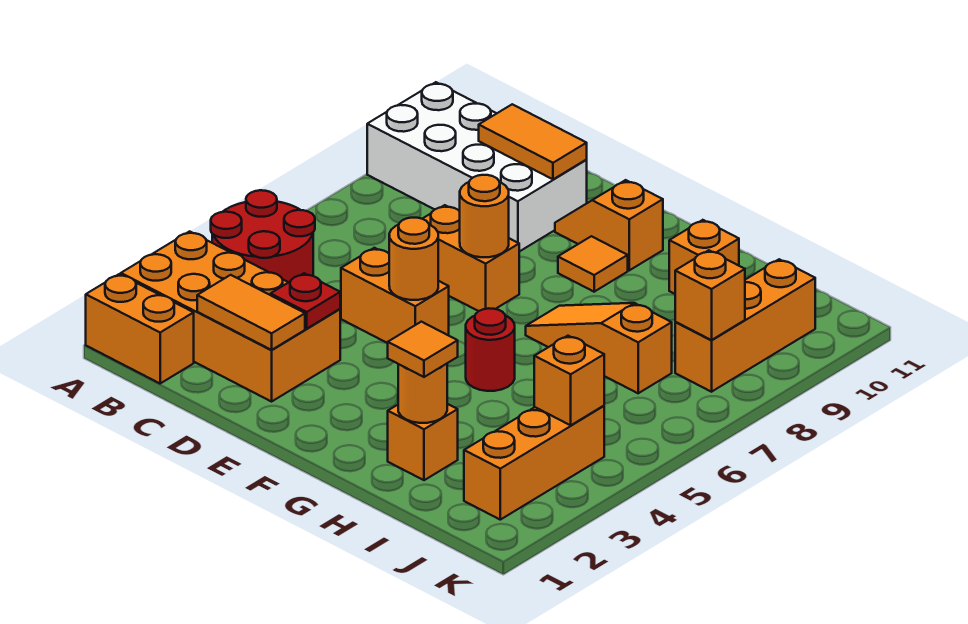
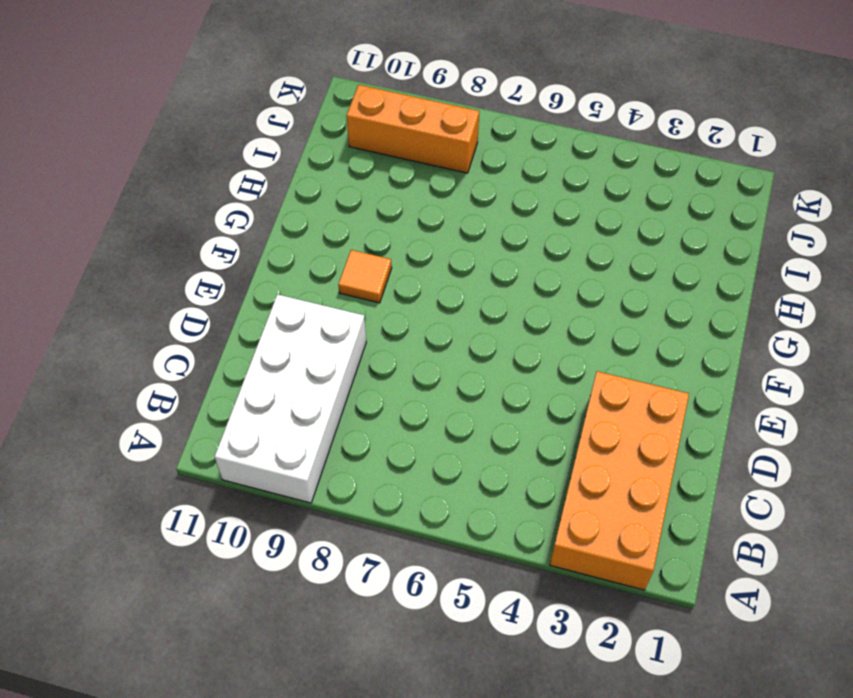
none -> orange brick A1:B1 level 1
none -> red round brick A4:B5 level 1
none -> orange brick D5:E5 level 1

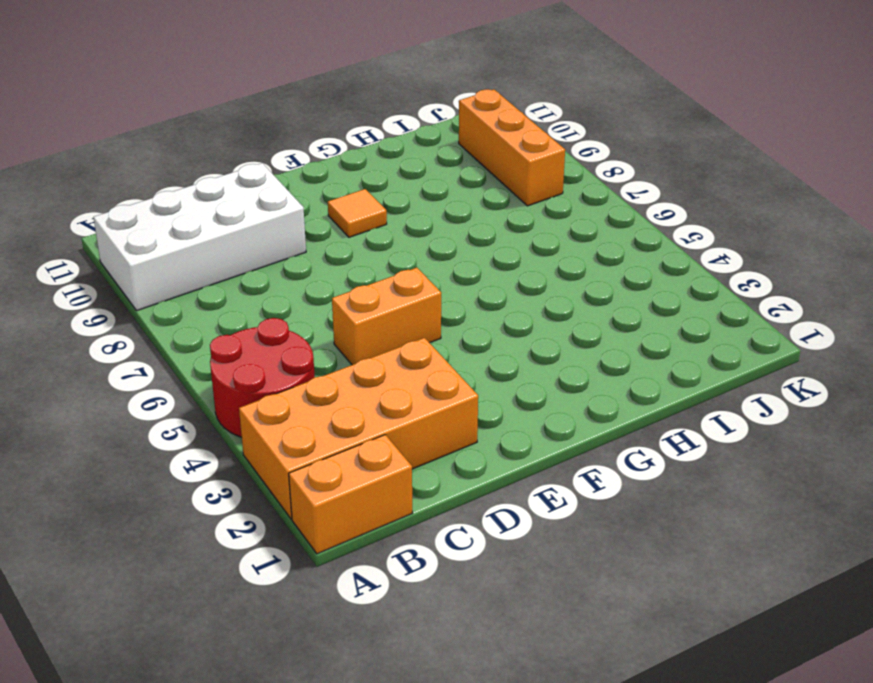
none -> orange brick D7:E7 level 1
none -> orange slope E10:F10 level 1 top F
none -> red round brick G5 level 1

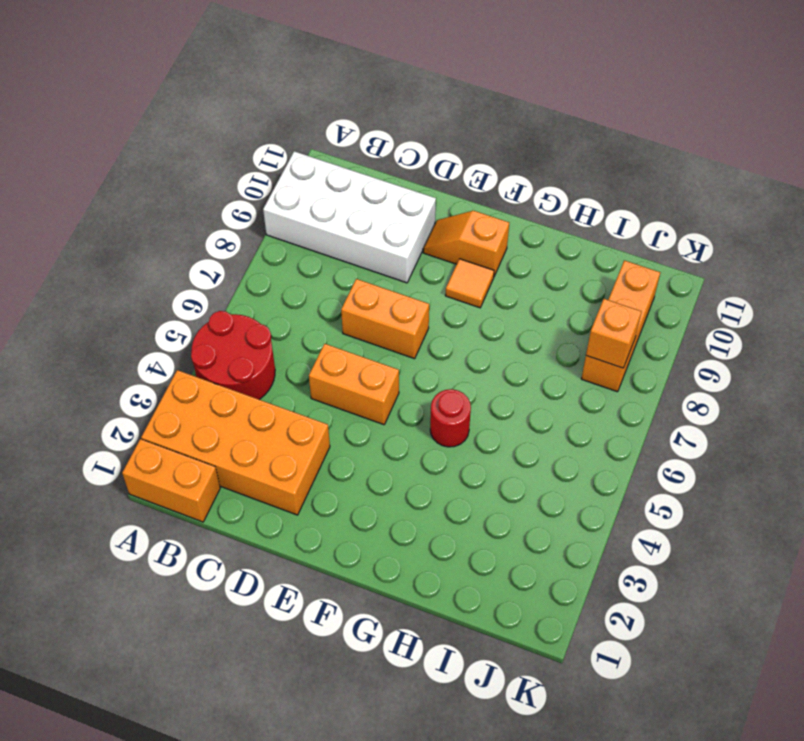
none -> orange slope G7:I7 level 1 top I
none -> orange brick H2 level 1
none -> orange brick H10 level 1

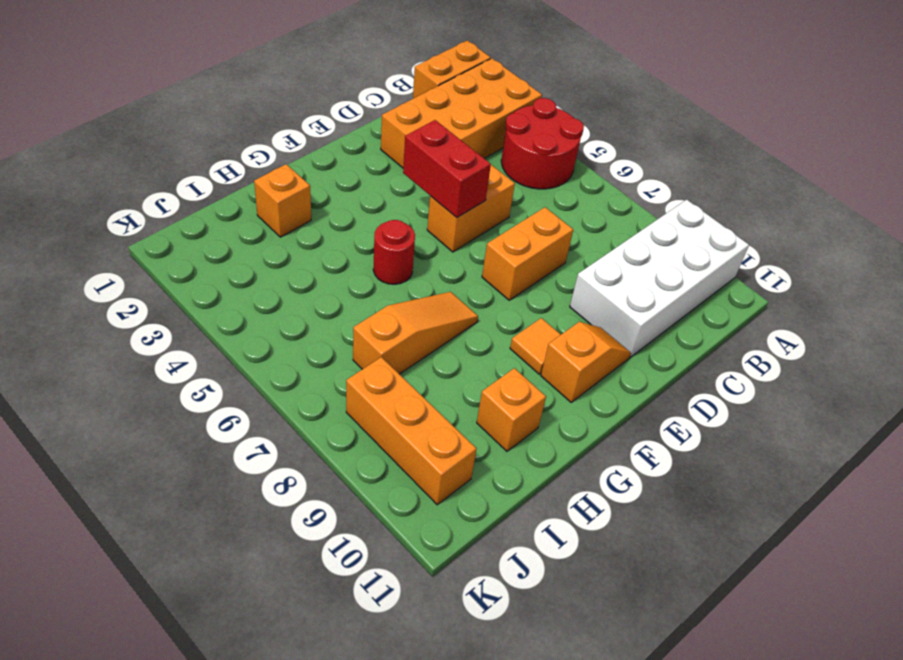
red brick E4:E5 level 2 -> orange round brick E5 level 2
none -> orange brick J2:J4 level 1
none -> orange tile C2:D2 level 2
none -> orange tile C10:D10 level 2

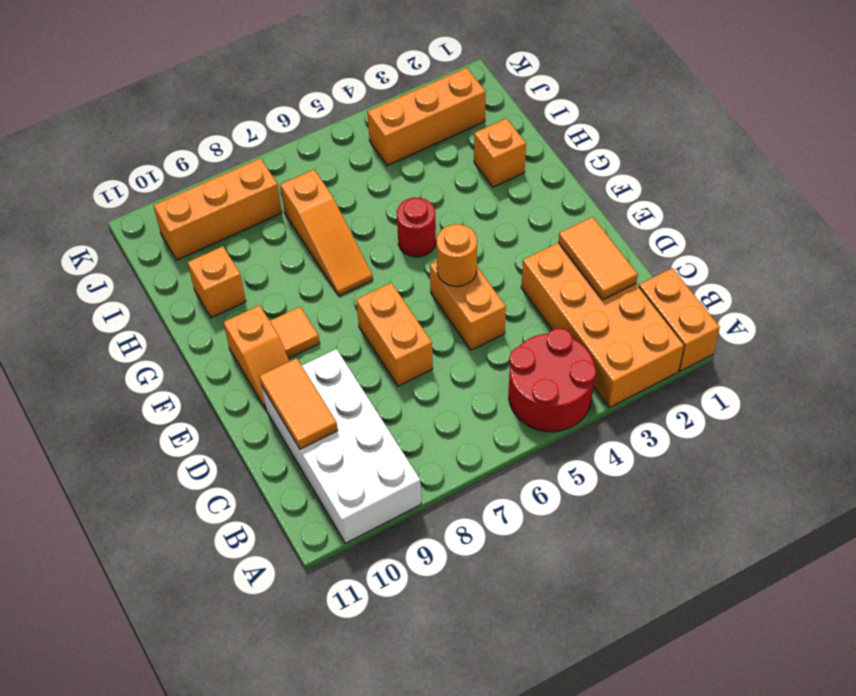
none -> red plate D3 level 2
none -> orange round brick E7 level 2
none -> orange round brick H2 level 2

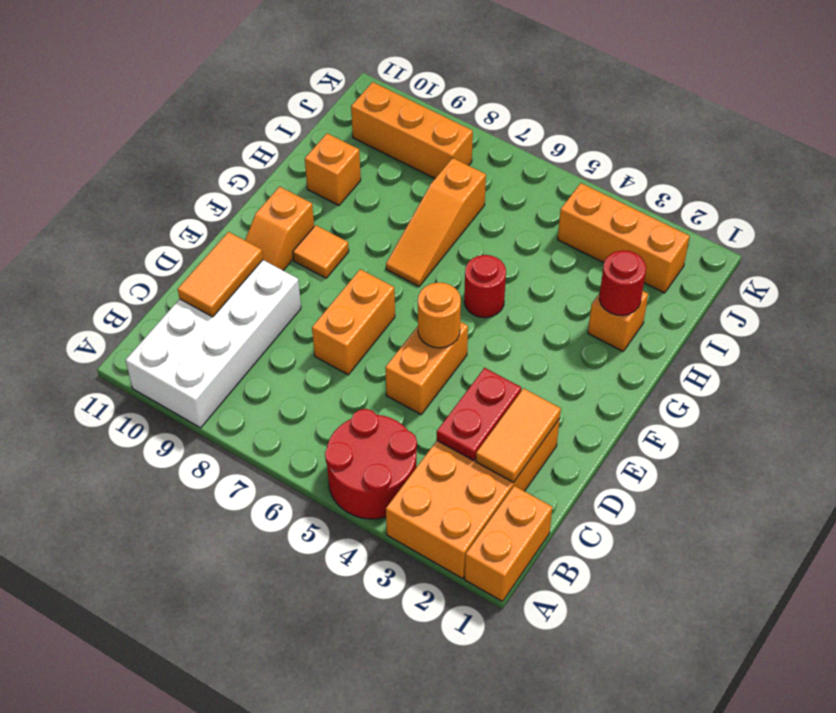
red plate C3:D3 level 2 -> red plate D3 level 2
red round brick H2 level 2 -> orange round brick H2 level 2
none -> orange round brick E7 level 2
none -> orange brick J4 level 2
none -> orange brick J8 level 2

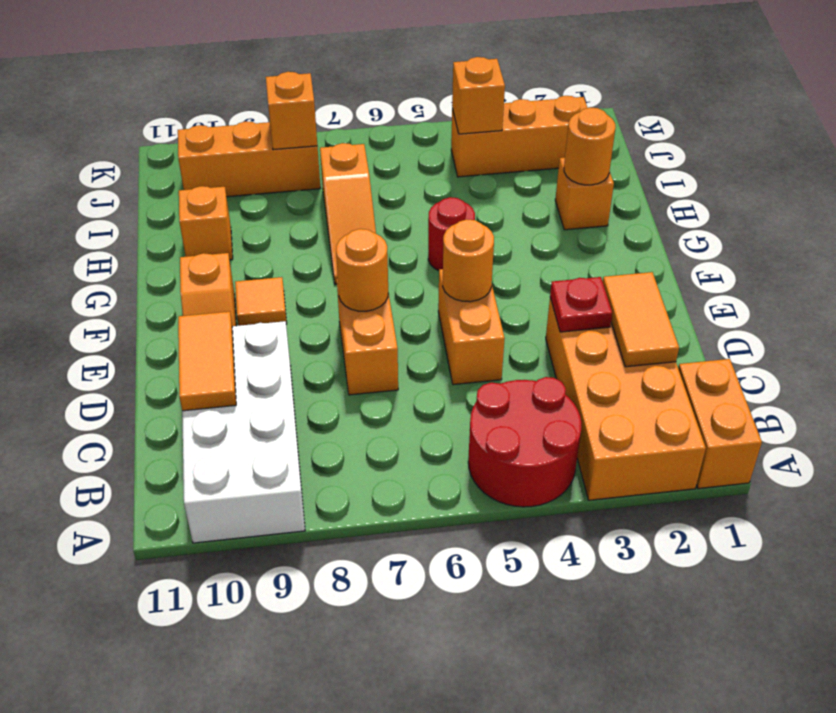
none -> orange tile H2 level 3

